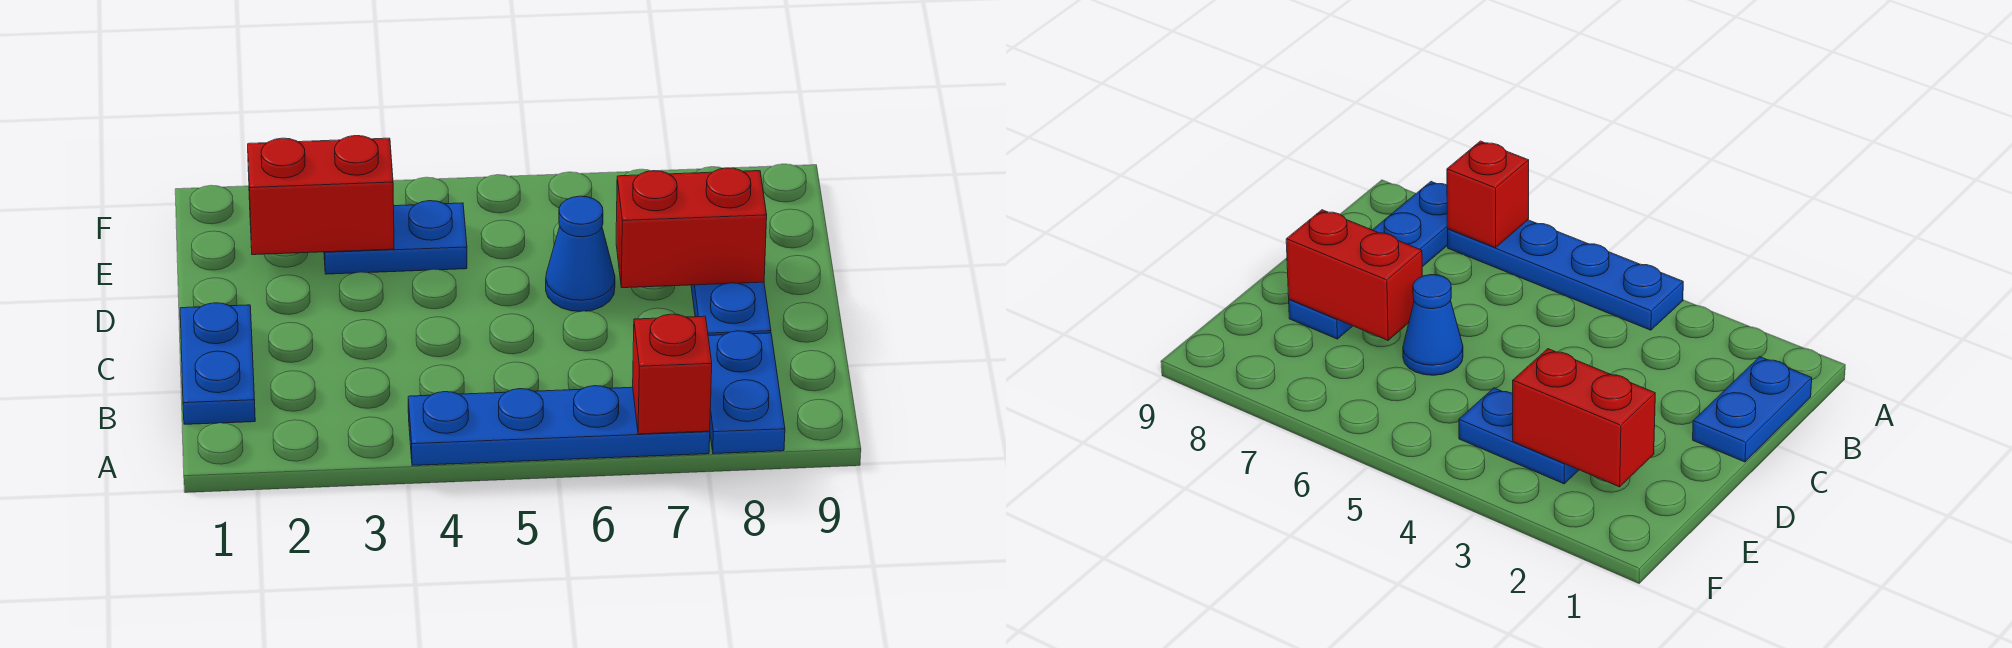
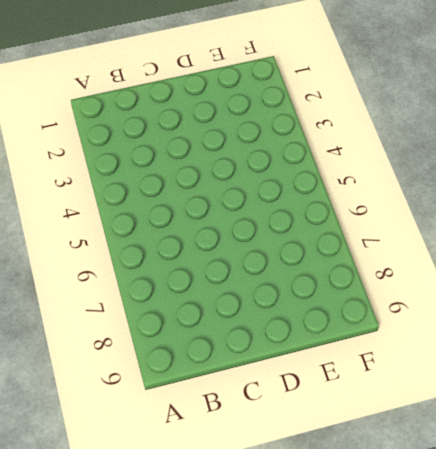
none -> blue plate A4:A7 level 1
none -> blue plate A8:B8 level 1

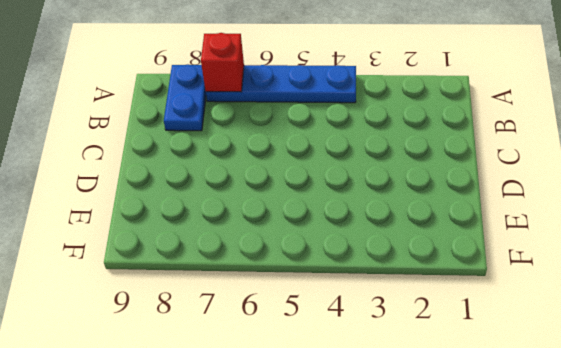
none -> blue plate B1:C1 level 1
none -> blue plate C8:D8 level 1

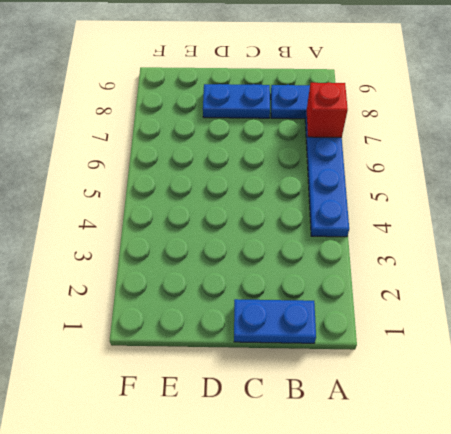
none -> blue cone D6 level 1
none -> blue plate E3:E4 level 1

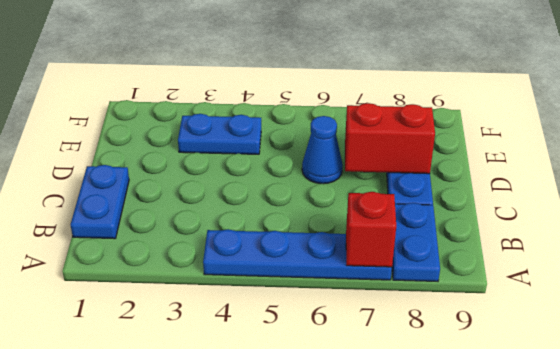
none -> red brick E2:E3 level 2

